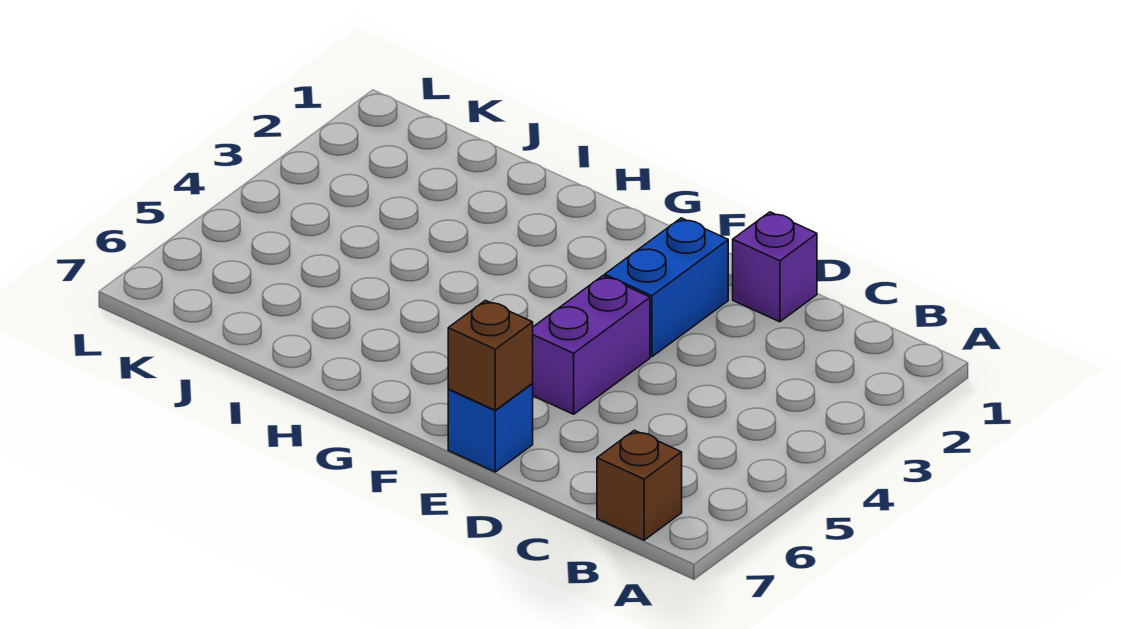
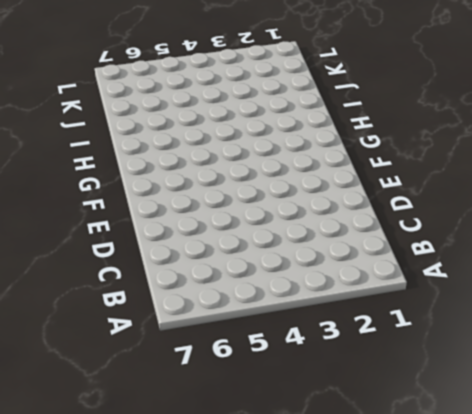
none -> brown brick B7 level 1
none -> purple brick D1 level 1

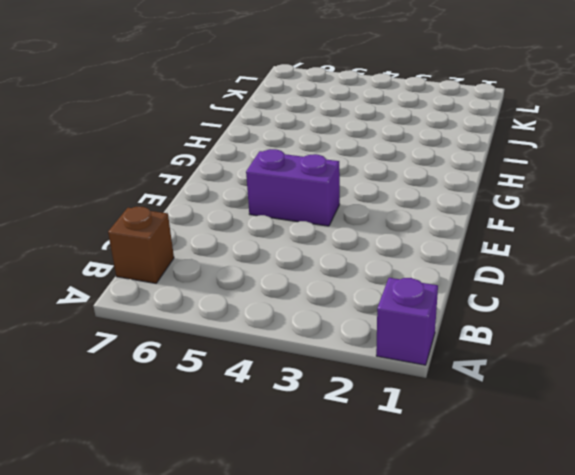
purple brick A1 level 1 -> purple brick D1 level 1
none -> blue brick E2:E3 level 1
none -> blue brick E7 level 1

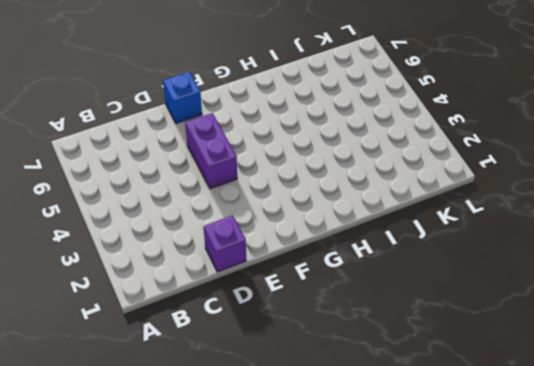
none -> brown brick B7 level 1
none -> blue brick E2:E3 level 1

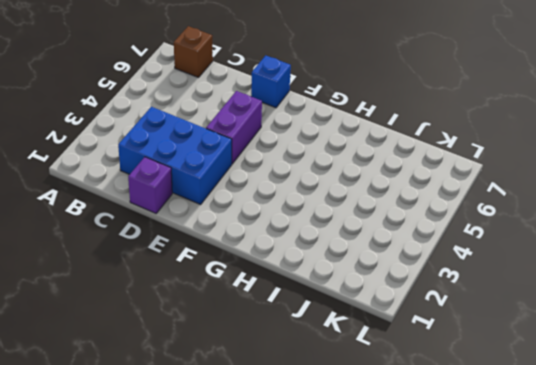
blue brick C2:E3 level 1 -> blue brick E2:E3 level 1
none -> brown brick E7 level 2

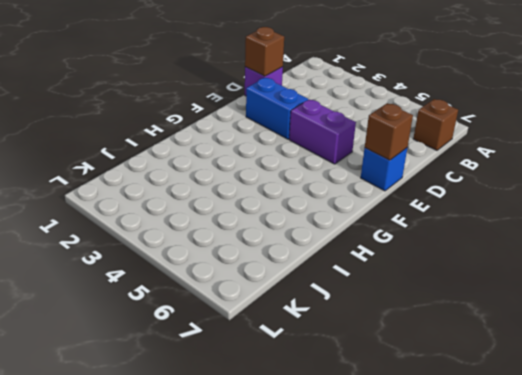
brown brick D1 level 2 -> none

